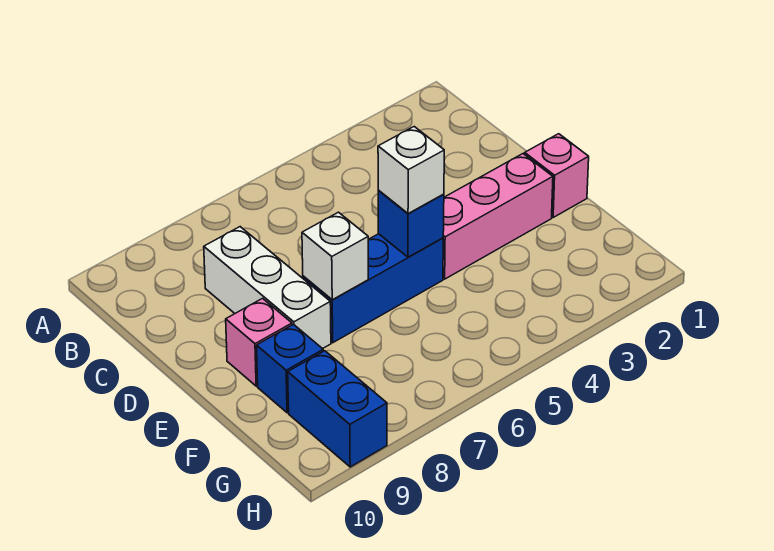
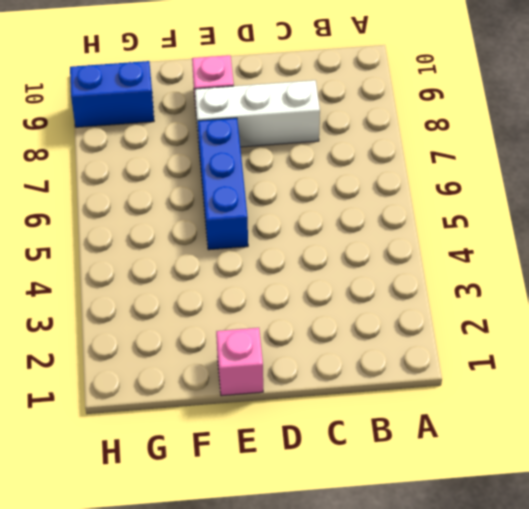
none -> pink brick E2:E4 level 1
none -> blue brick F9 level 1

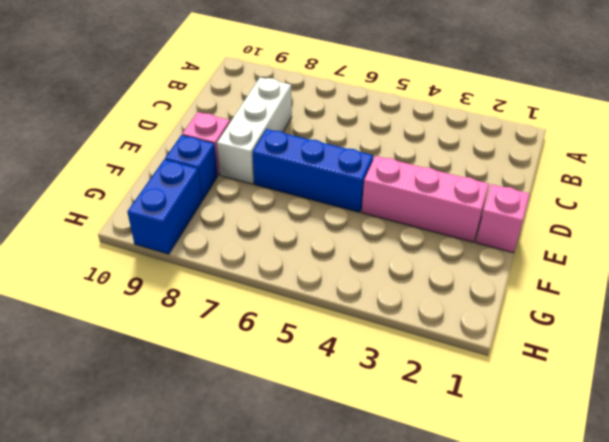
none -> blue brick E5 level 2
none -> white brick E7 level 2

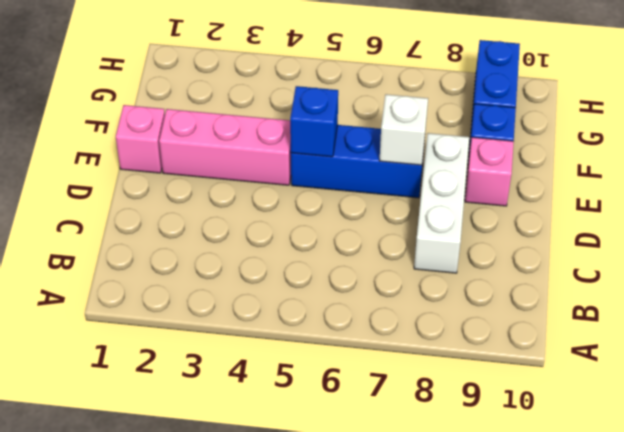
none -> white brick E5 level 3

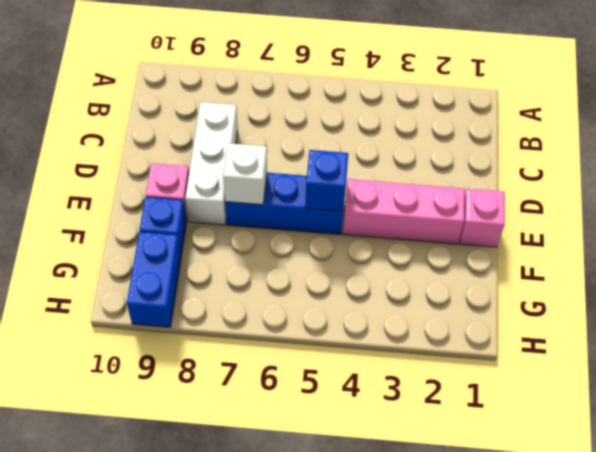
none -> white brick E5 level 3

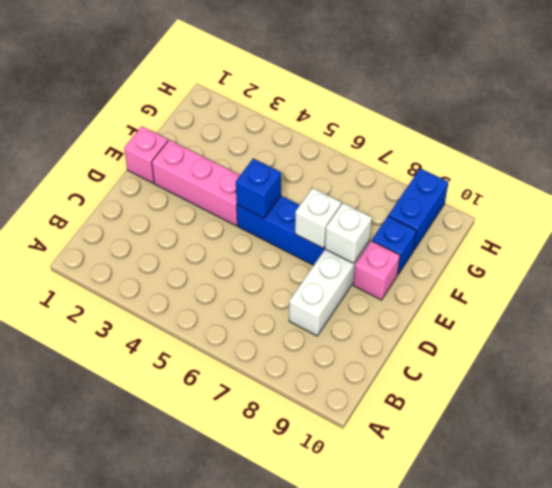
white brick E8 level 2 -> white brick E5 level 3

